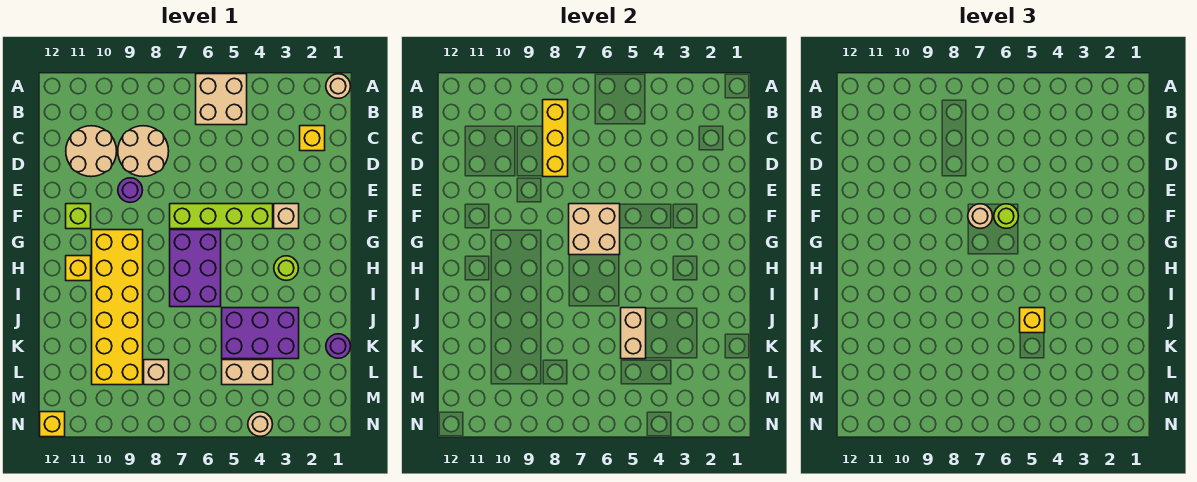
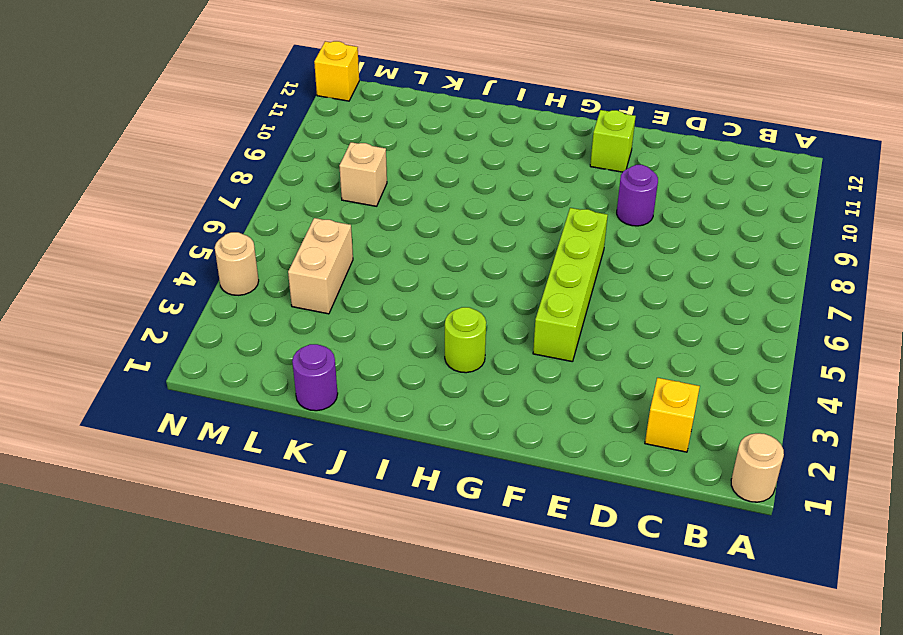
none -> tan brick A5:B6 level 1
none -> tan round brick C8:D9 level 1
none -> tan round brick C10:D11 level 1

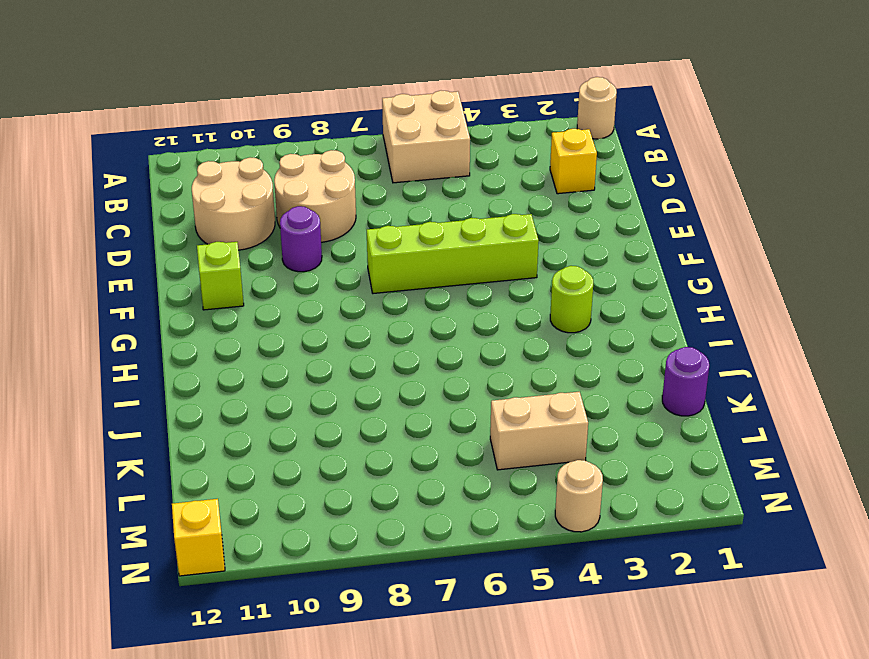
none -> tan brick F3 level 1
none -> purple brick G6:I7 level 1
none -> yellow brick G9:L10 level 1

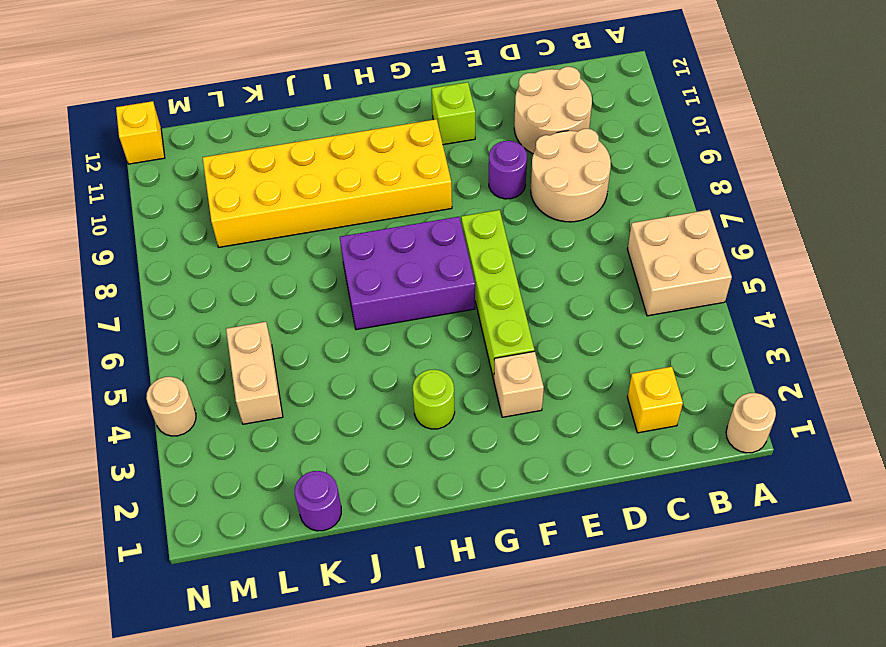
none -> yellow brick H11 level 1
none -> purple brick J3:K5 level 1
none -> tan brick L8 level 1

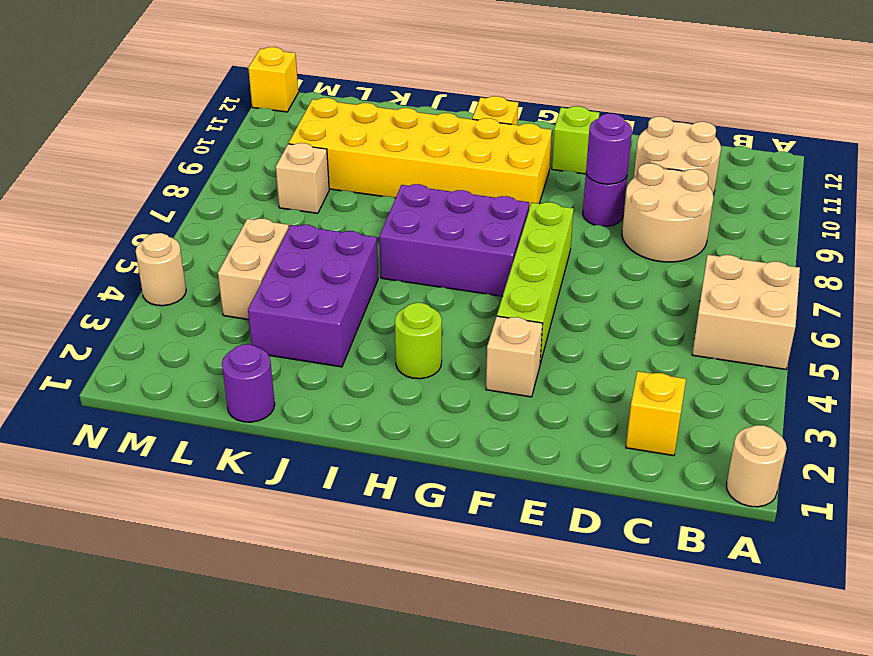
purple round brick E9 level 2 -> none
none -> yellow brick B8:D8 level 2
none -> tan brick F6:G7 level 2
none -> tan brick J5:K5 level 2

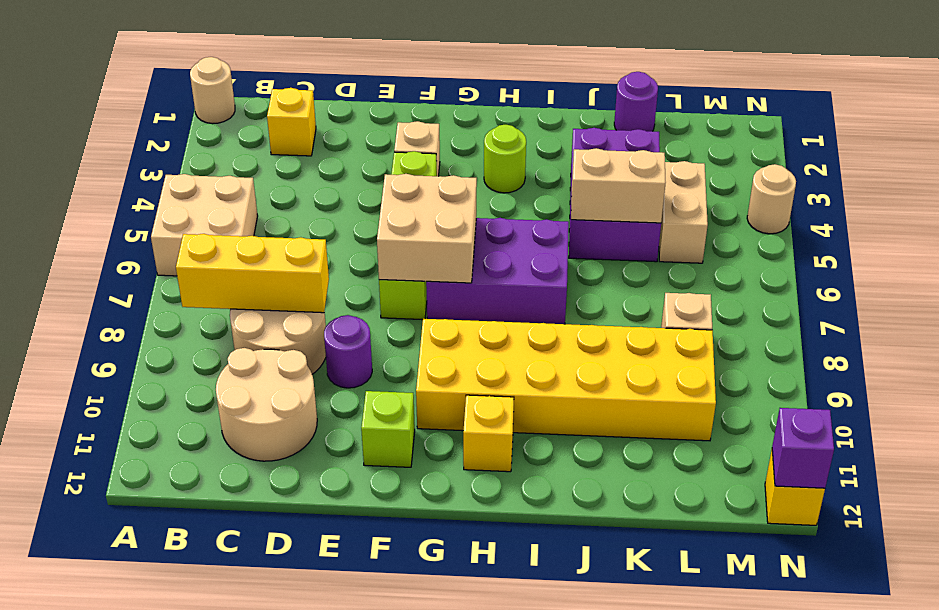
purple brick N12 level 2 -> none
none -> lime round brick F6 level 3
none -> tan round brick F7 level 3
none -> yellow brick J5 level 3

